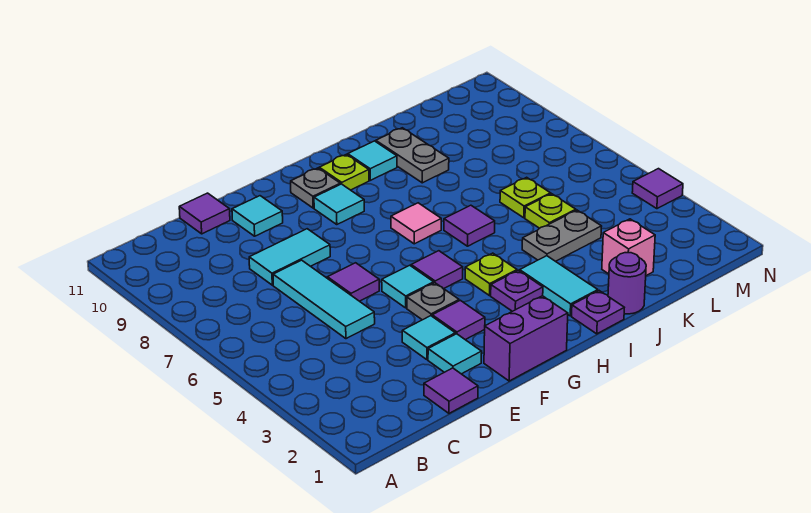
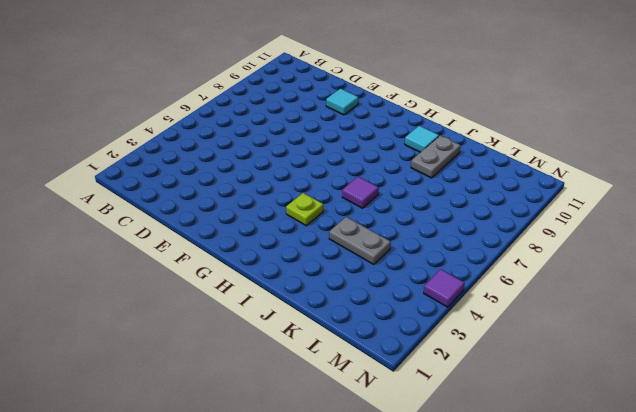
none -> purple tile D1 level 1
none -> cyan tile D5:D7 level 1
none -> cyan tile D8:E8 level 1
none -> purple tile D11 level 1

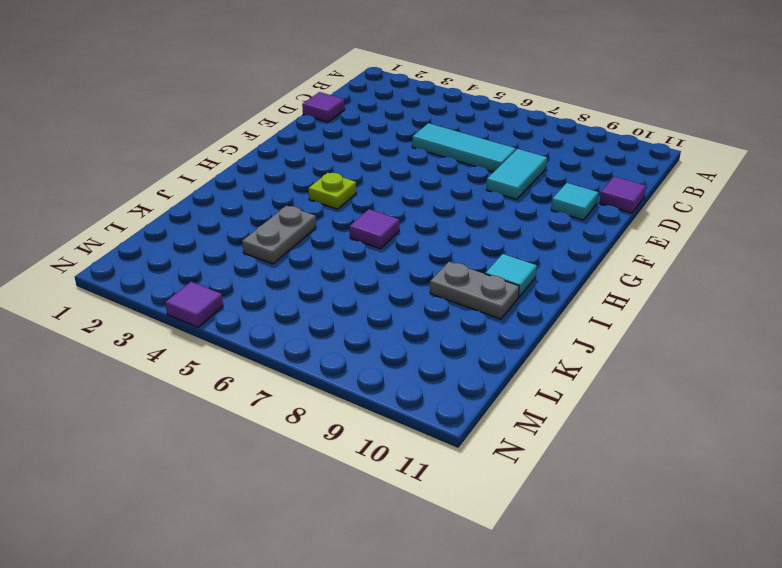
none -> cyan tile E2 level 1
none -> cyan tile E3 level 1
none -> purple tile E6 level 1
none -> purple brick F1:G1 level 1

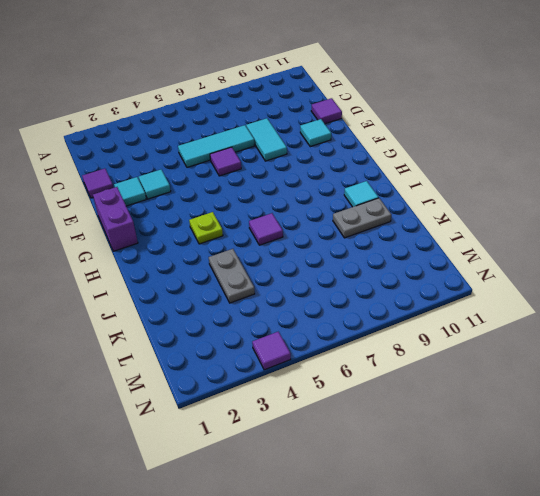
none -> purple tile F3 level 1
none -> grey plate F4 level 1
none -> cyan tile F5 level 1
none -> purple tile G5 level 1

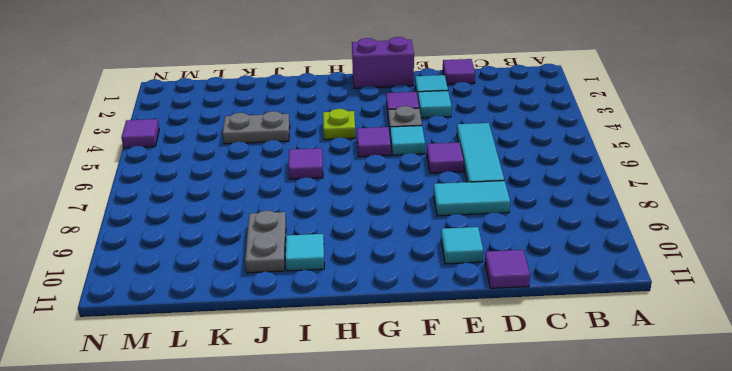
none -> cyan tile G9 level 1
none -> grey plate G10 level 1
none -> purple plate H3 level 1
none -> pink tile H7 level 1

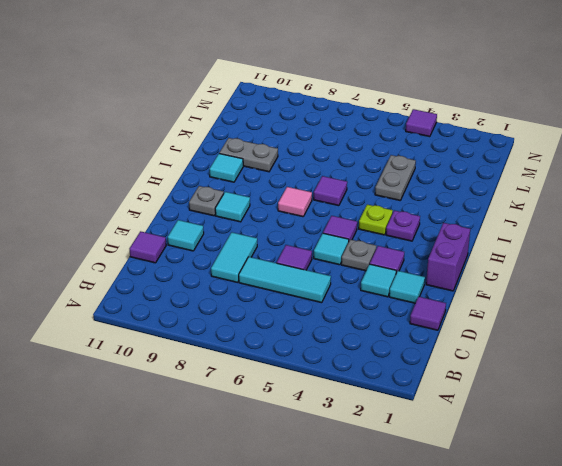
none -> lime plate H10 level 1
none -> purple plate I1 level 1
none -> cyan tile I2:I3 level 1
none -> purple round brick J1 level 1

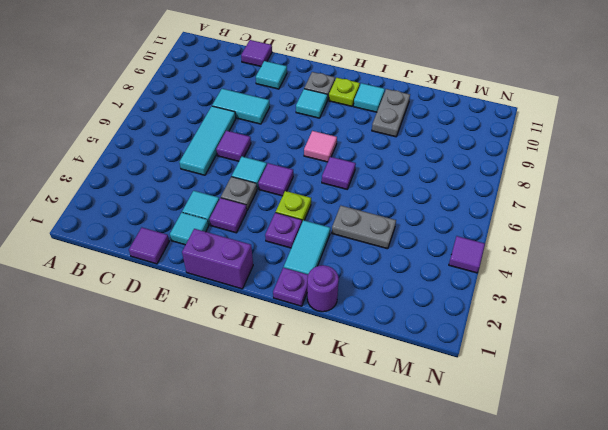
none -> pink brick K2 level 1
none -> lime plate K5 level 1
none -> lime plate K6 level 1

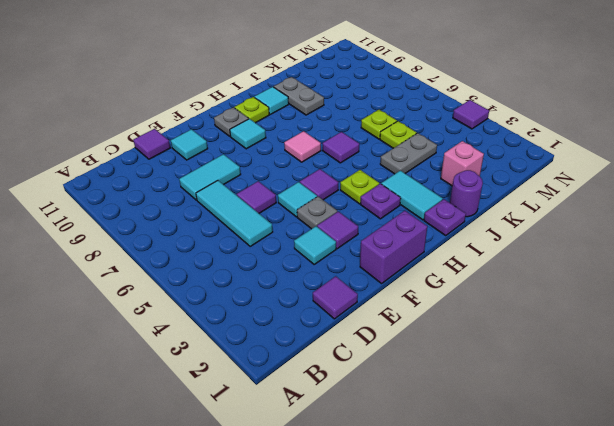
none -> cyan tile E2 level 1

